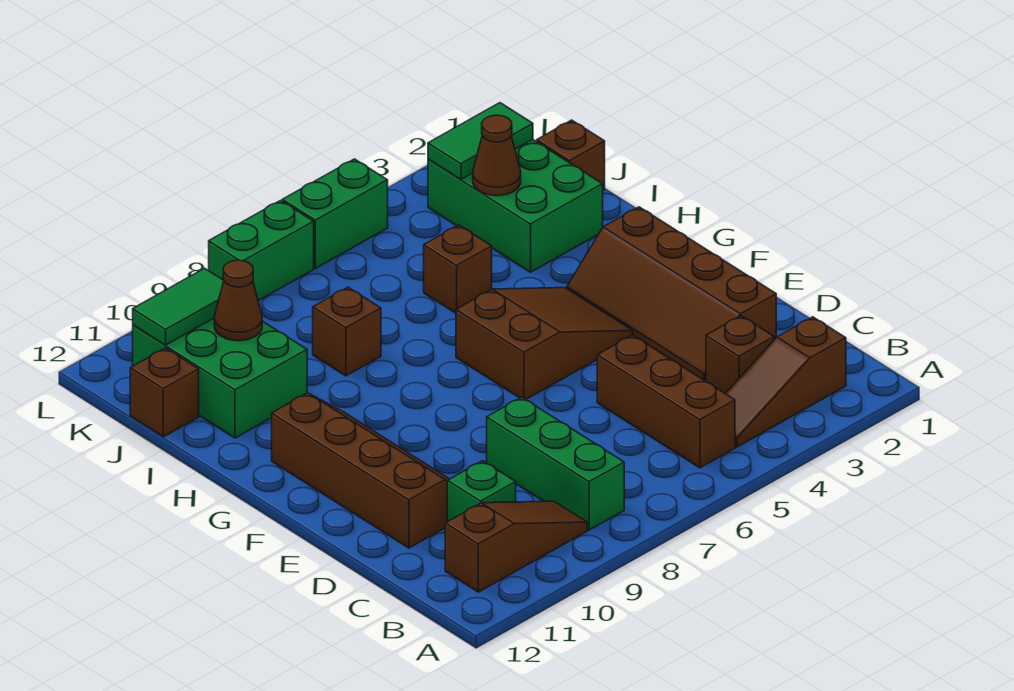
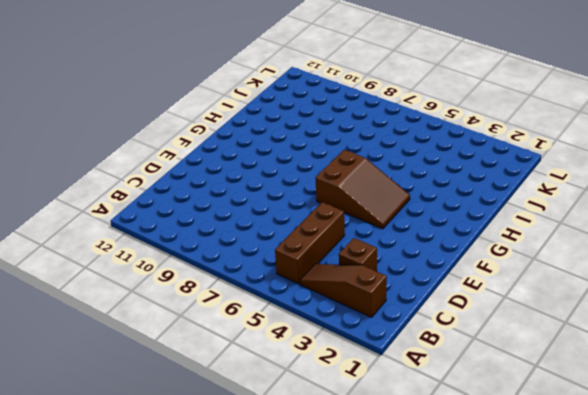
none -> green brick B8:D8 level 1
none -> brown slope B9:B11 level 1 top 11
none -> green brick C10 level 1

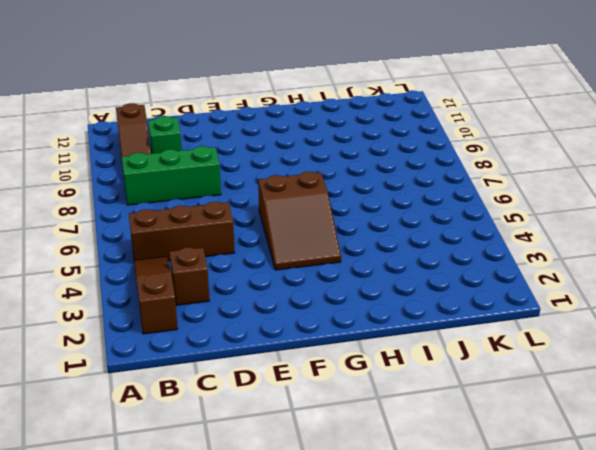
none -> brown slope D2:G3 level 1 top 2
none -> brown slope D10:G11 level 1 top 11
none -> green brick I2:K3 level 1

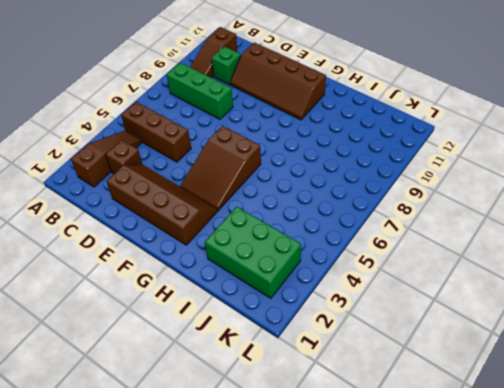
none -> brown brick I5 level 1
none -> brown brick I8 level 1
none -> green brick I10:K11 level 1

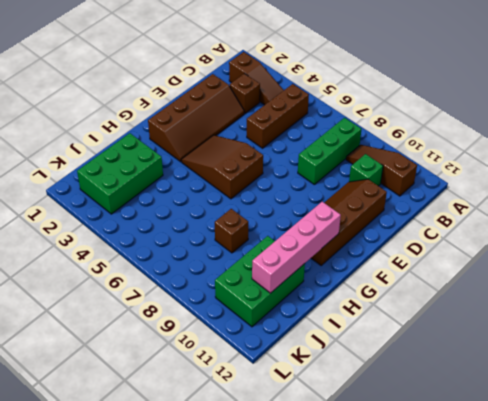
pink brick G11:J11 level 2 -> none
none -> brown brick I5 level 1
none -> brown brick J1 level 1
none -> brown brick J12 level 1

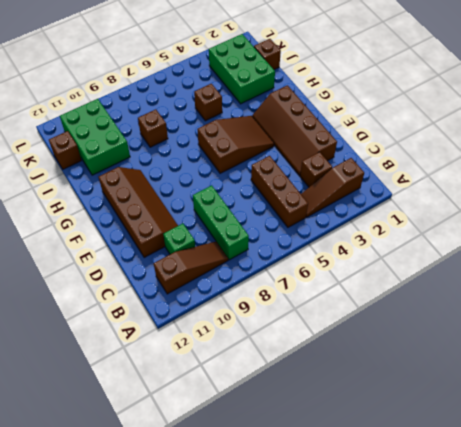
none -> green brick L5:L6 level 1
none -> green brick L7:L8 level 1
none -> brown cone J3 level 2

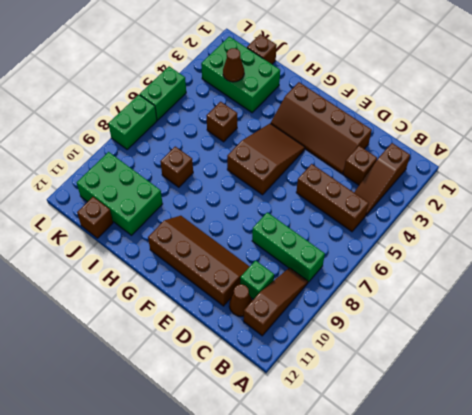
brown cone C11 level 1 -> brown cone J10 level 2
none -> green tile K2:K3 level 2
none -> green tile K10:K11 level 2

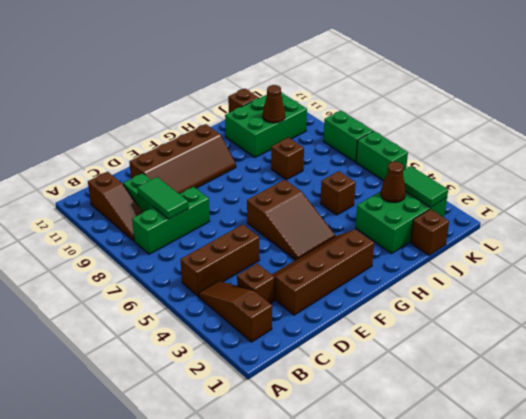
green tile C8:C9 level 2 -> green tile K10:K11 level 2

